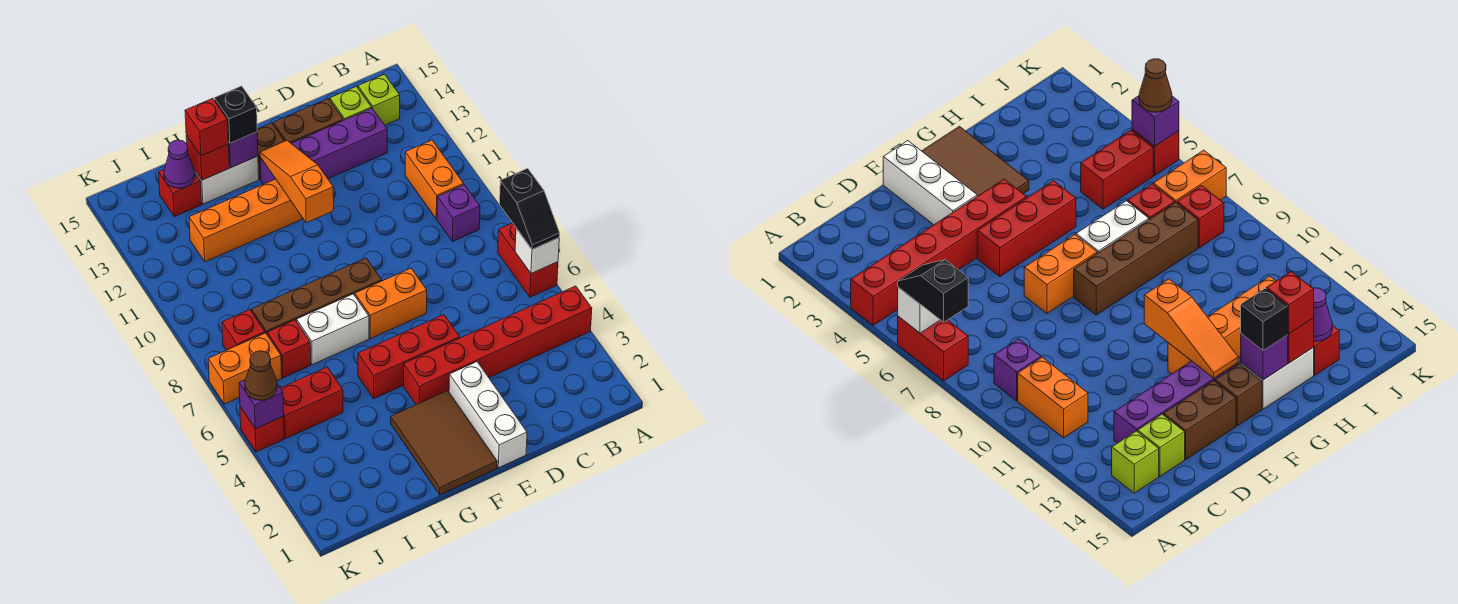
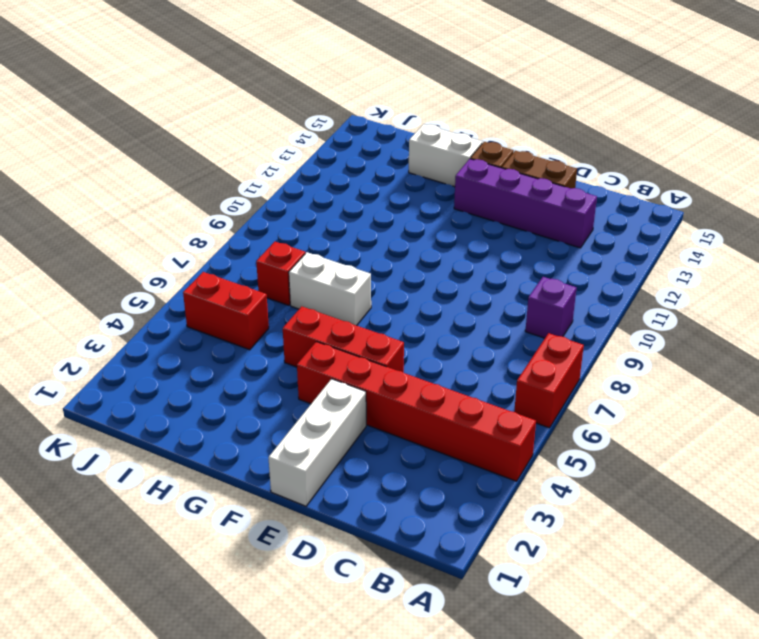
none -> orange brick B10:B11 level 1
none -> lime brick B14 level 1
none -> lime brick C14 level 1
none -> orange brick E7:F7 level 1

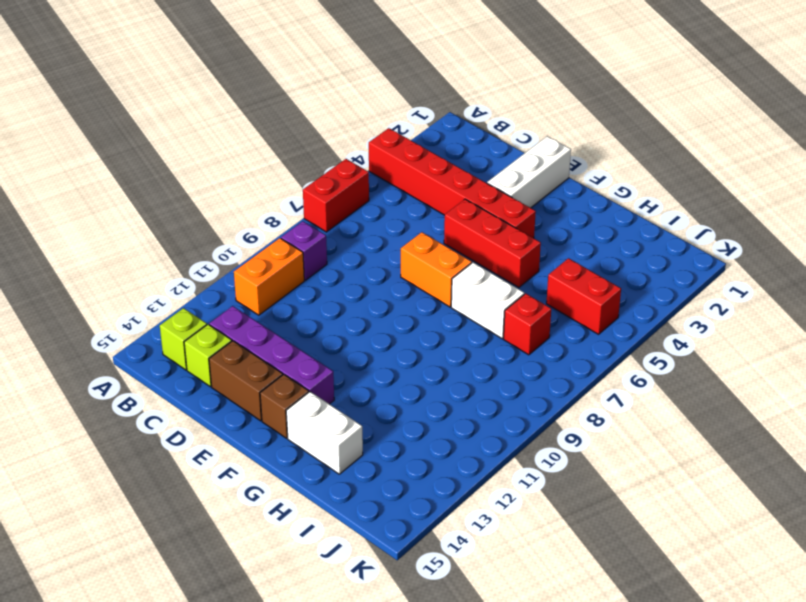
none -> brown tile F1:G3 level 1
none -> brown brick F8:I8 level 1
none -> orange brick F12:I12 level 1
none -> red brick I14 level 1

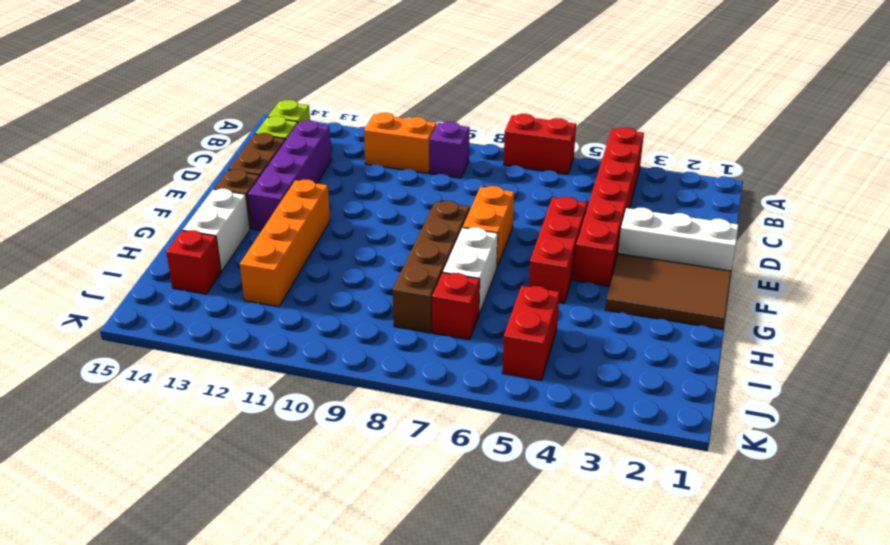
none -> orange brick J7:K7 level 1
none -> red brick J8 level 1
none -> red brick K5 level 1
none -> white brick A6 level 2

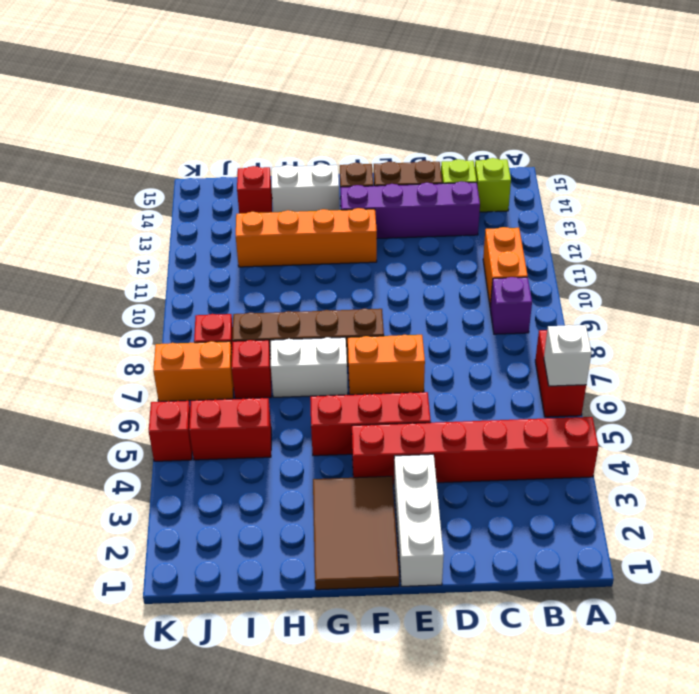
none -> orange slope F11:F13 level 2 top 11
none -> purple brick G14 level 2
none -> red brick H14 level 2
none -> purple cone I14 level 2

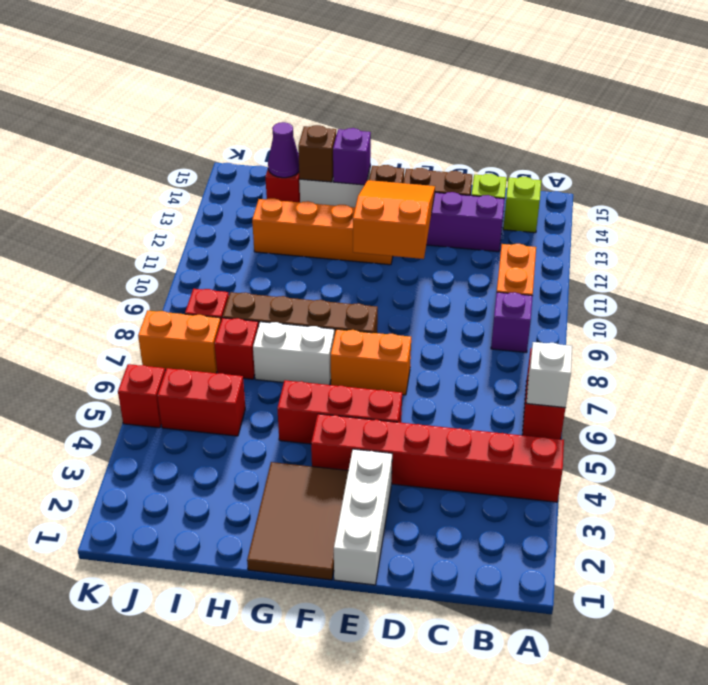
orange slope E11:F13 level 2 top 11 -> orange slope F11:F13 level 2 top 11
brown brick H14 level 2 -> red brick H14 level 2
none -> purple brick K5 level 2
none -> black slope A6:A7 level 3 top 7
none -> black brick G14 level 3
none -> red brick H14 level 3

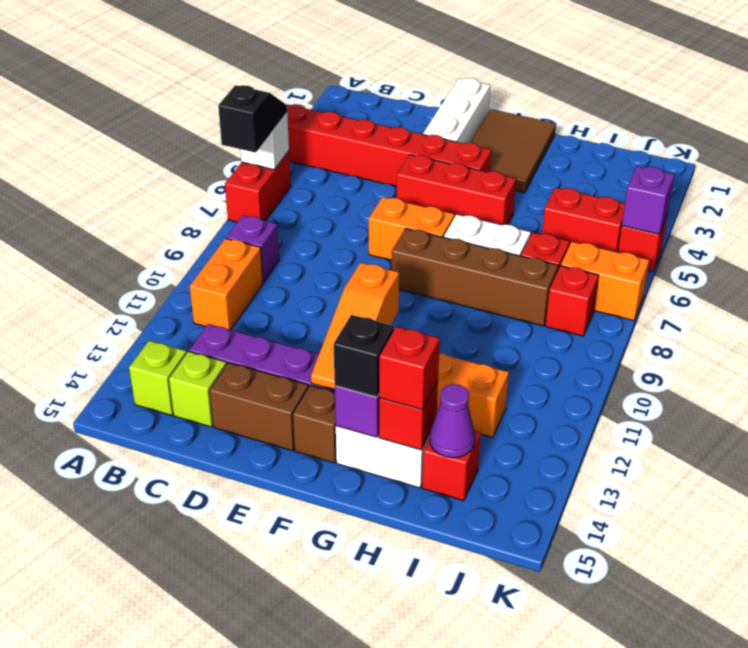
none -> brown cone K5 level 3

